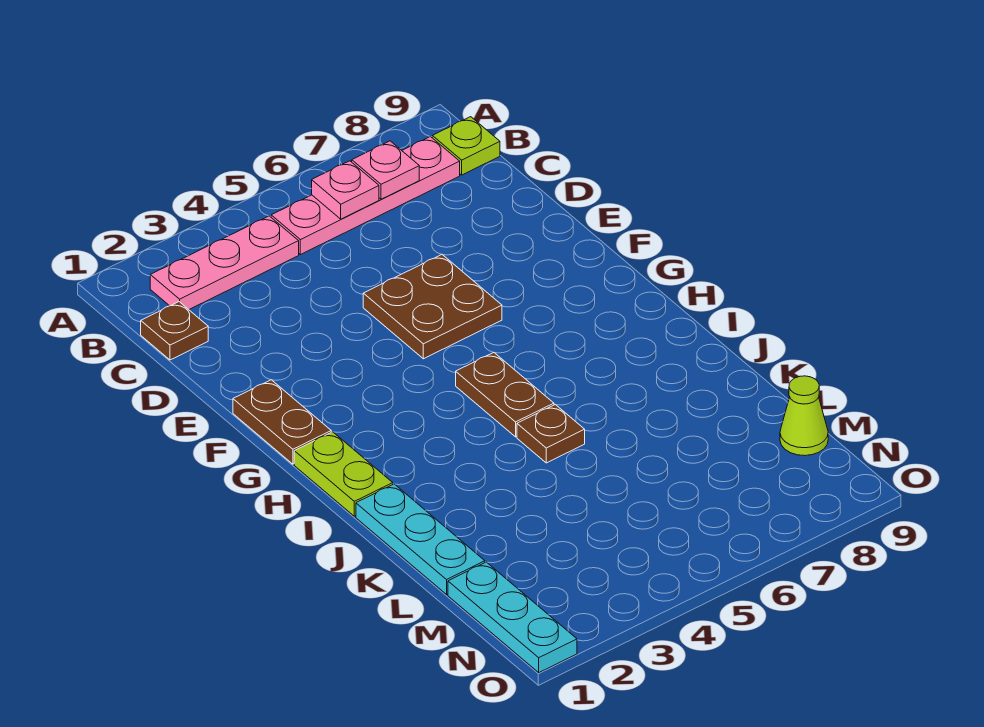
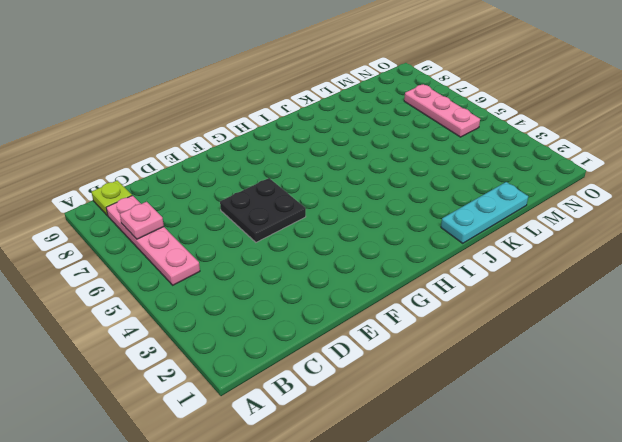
black plate E5:F6 level 1 -> brown plate E5:F6 level 1
pink plate N5:N7 level 1 -> pink plate B2:B4 level 1
none -> brown plate C1 level 1
none -> brown plate F1:G1 level 1
none -> lime plate H1:I1 level 1

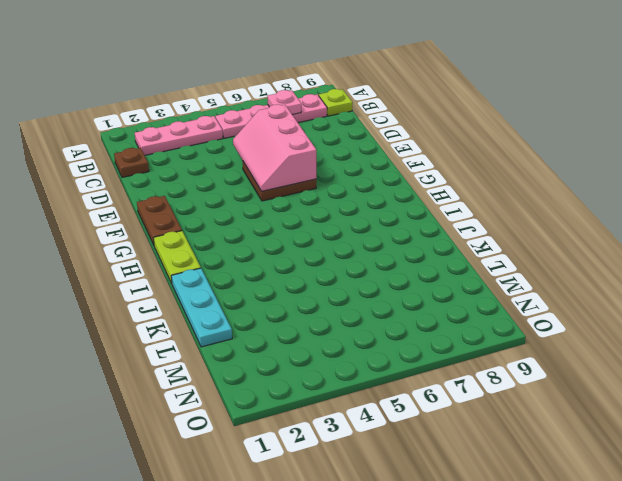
pink slope D5:F6 level 2 top 6 -> none
none -> brown plate H5:I5 level 1
none -> brown plate J5 level 1
none -> cyan plate M1:O1 level 1

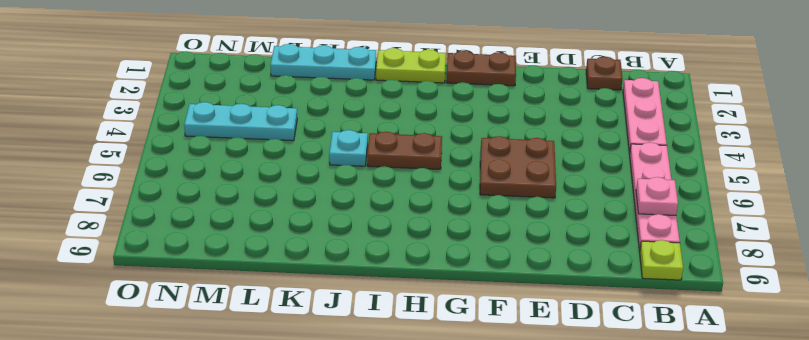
cyan plate J5 level 1 -> brown plate J5 level 1
cyan plate L4:N4 level 1 -> cyan plate M1:O1 level 1
none -> lime cone M9 level 1
none -> pink plate B6 level 2

